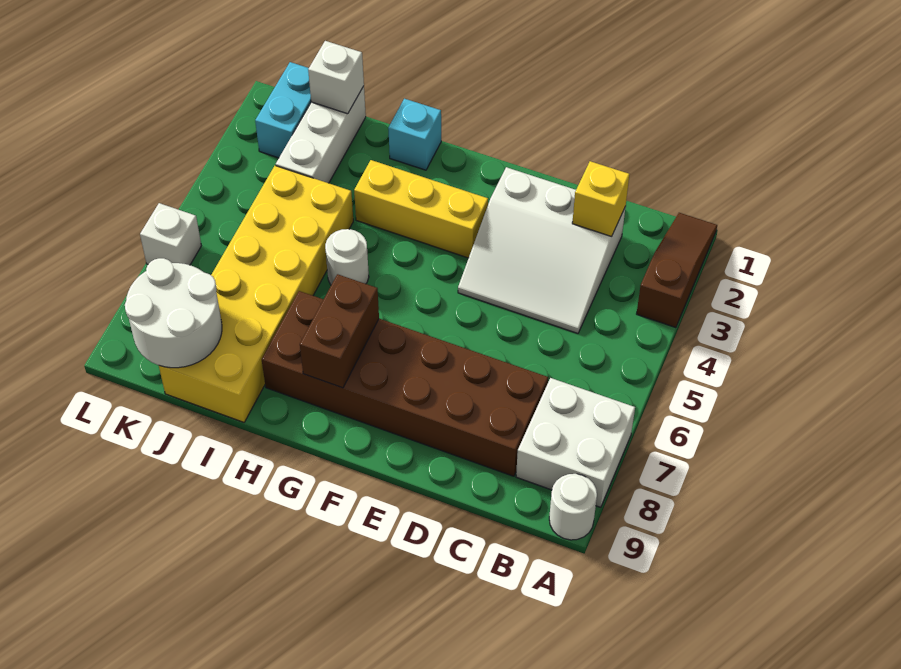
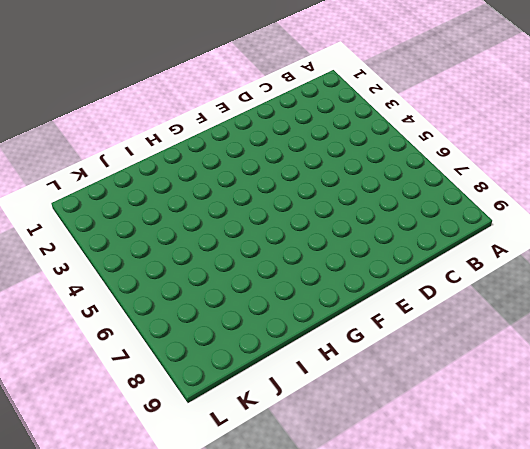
none -> brown slope A1:A3 level 1 top 3
none -> white brick A7:B8 level 1
none -> white round brick A9 level 1

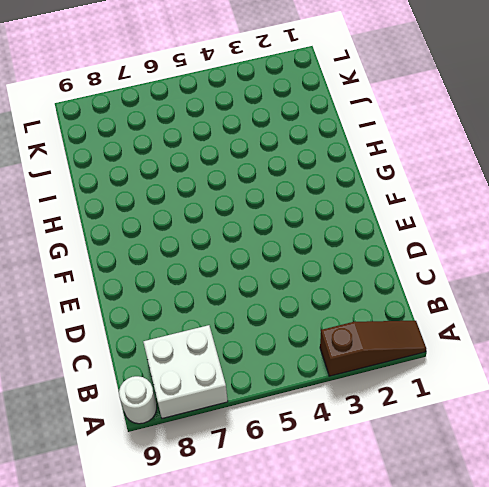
none -> white slope C2:E4 level 1 top 2
none -> brown brick C7:H8 level 1
none -> yellow brick F3:H3 level 1

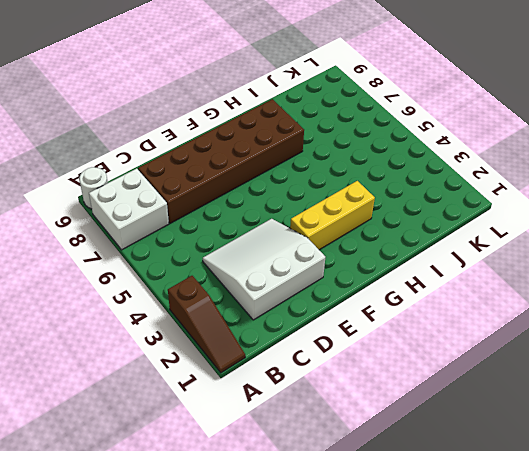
none -> cyan brick H1 level 1
none -> white round brick H5 level 1
none -> yellow brick I4:J9 level 1

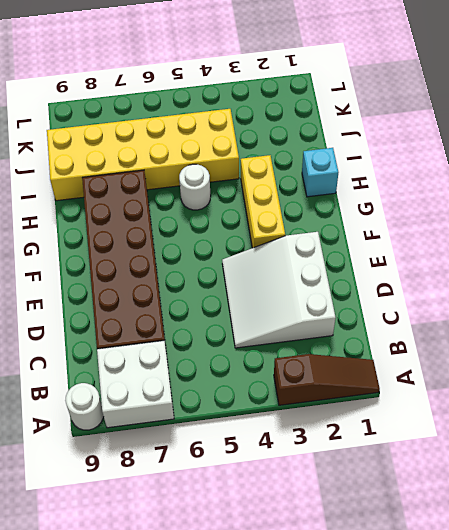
none -> white brick J1:J3 level 1
none -> cyan brick K1:K2 level 1
none -> white brick L6 level 1

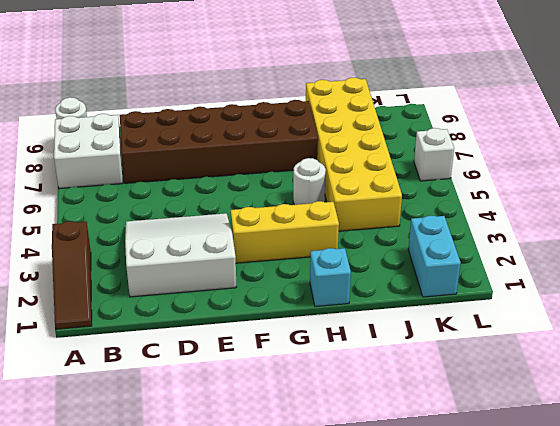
none -> white brick J1:J3 level 1
none -> yellow brick C2 level 2
none -> brown brick G7:G8 level 2

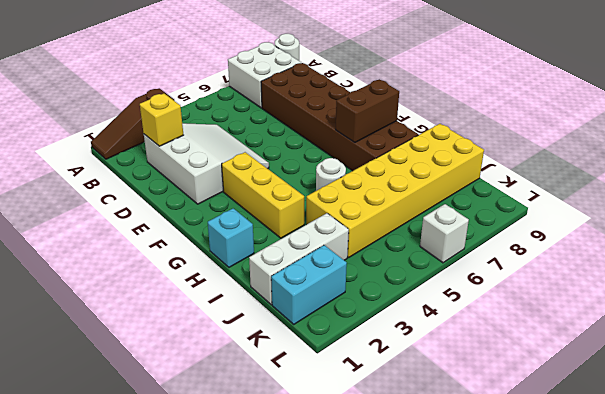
none -> white brick J1 level 2
none -> white round brick J8:K9 level 2

